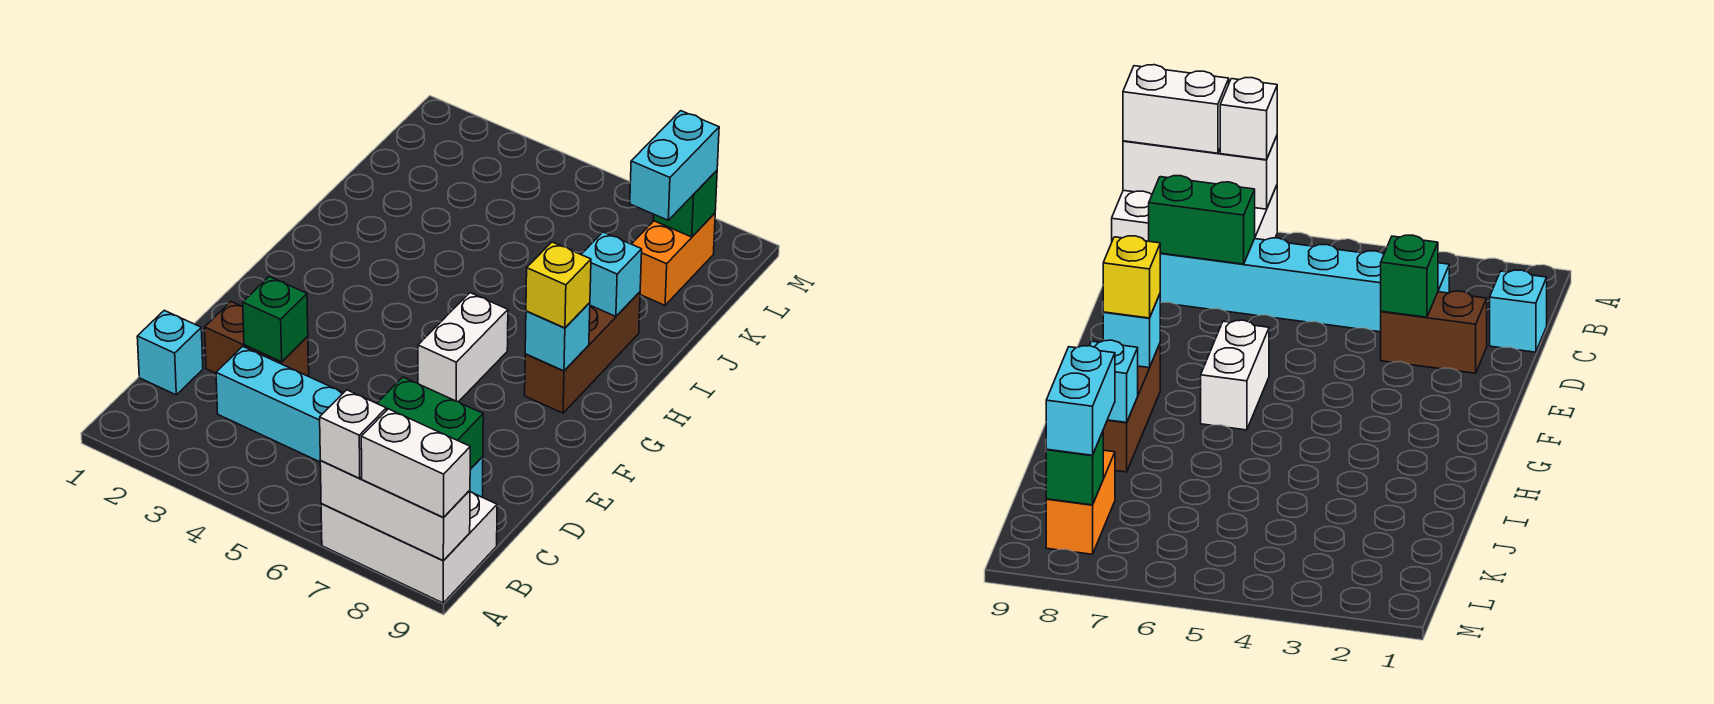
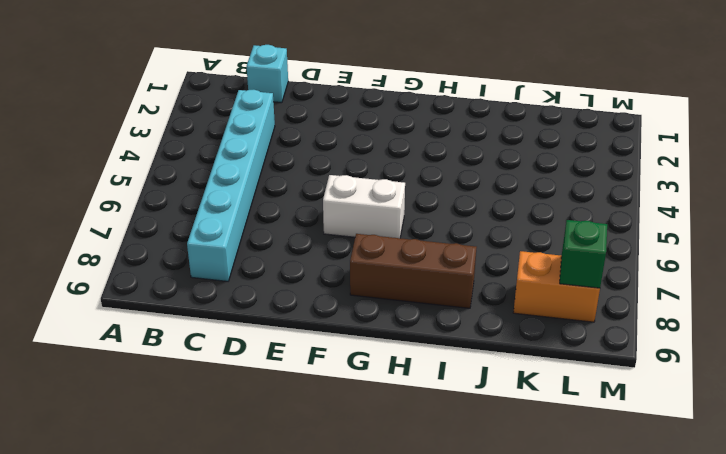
none -> white brick A7:B9 level 1
none -> brown brick D2:D3 level 1
none -> white brick A7:A9 level 2

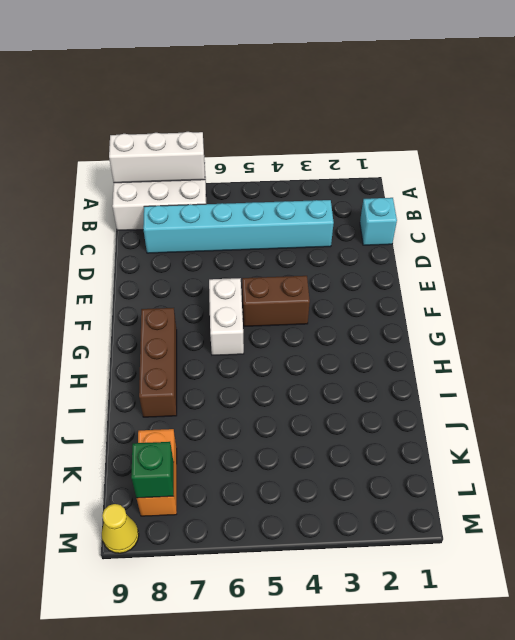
brown brick F4:F5 level 1 -> brown brick D2:D3 level 1
yellow cone M9 level 1 -> none
none -> green brick C7:C8 level 2
none -> green brick D3 level 2
none -> cyan brick G8 level 2

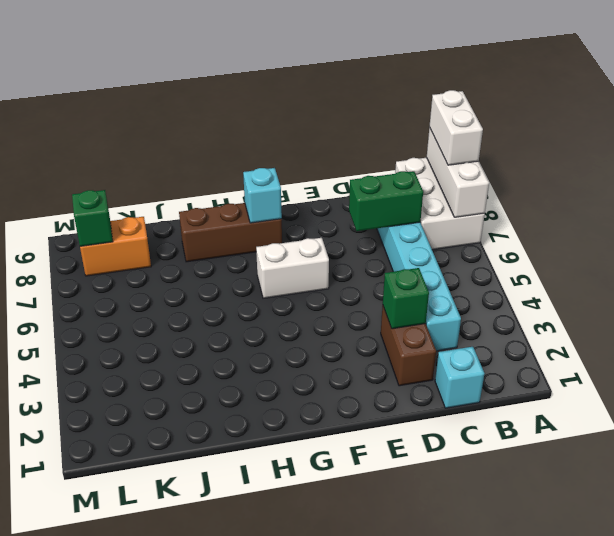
green brick C7:D7 level 2 -> green brick C7:C8 level 2
none -> cyan brick I8 level 2
none -> white brick A7 level 3
none -> yellow brick G8 level 3

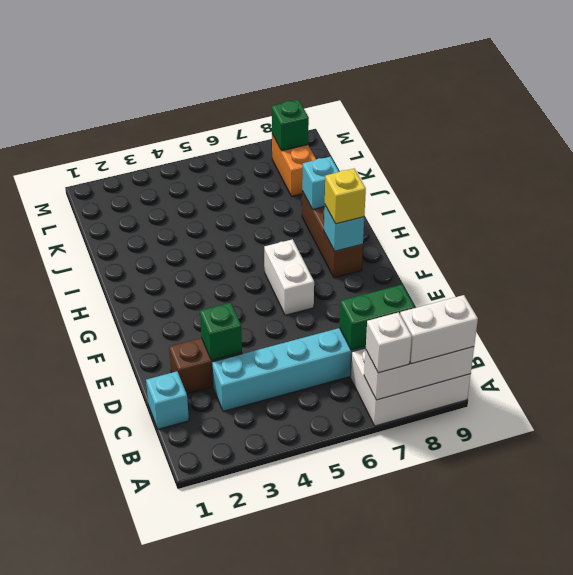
none -> cyan brick K8:L8 level 3

